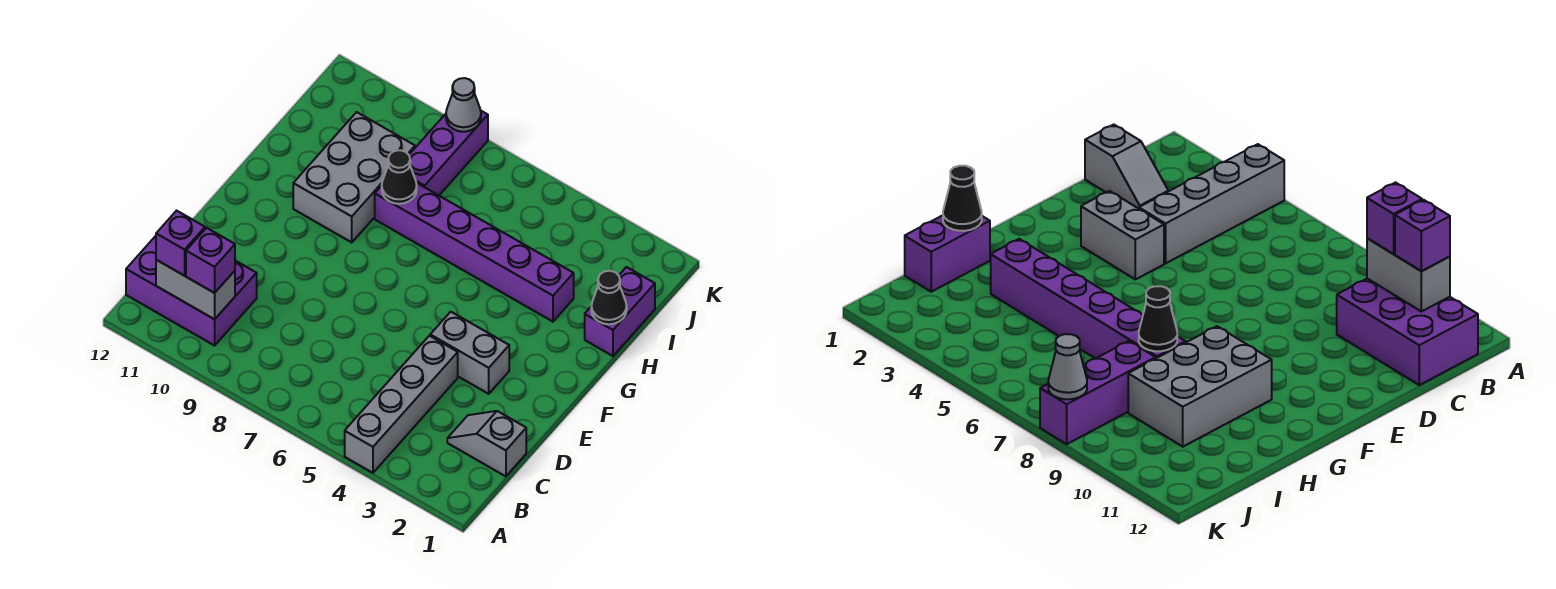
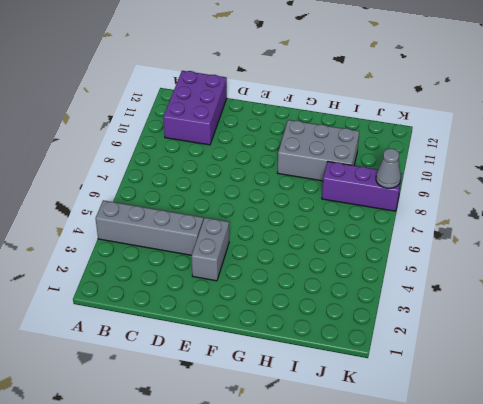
none -> grey slope C1:C2 level 1 top 1
none -> purple brick H1:I1 level 1
none -> purple brick H3:H8 level 1

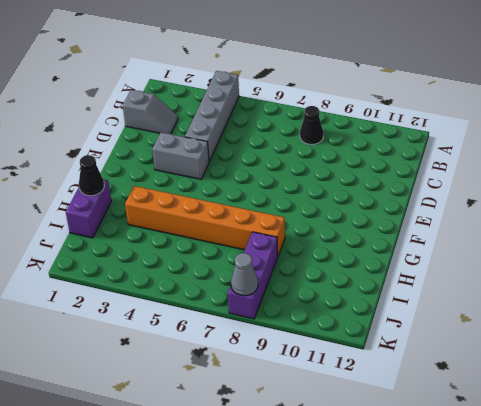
black cone B8 level 1 -> black cone H8 level 2
orange brick H3:H8 level 1 -> purple brick H3:H8 level 1
none -> purple brick B10:C12 level 1
none -> grey brick G9:I10 level 1
none -> grey brick B10:B11 level 2

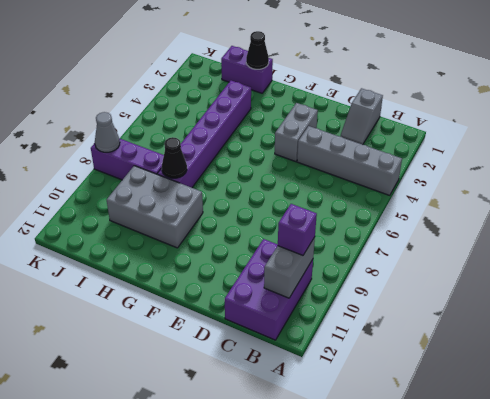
none -> purple brick B11 level 3

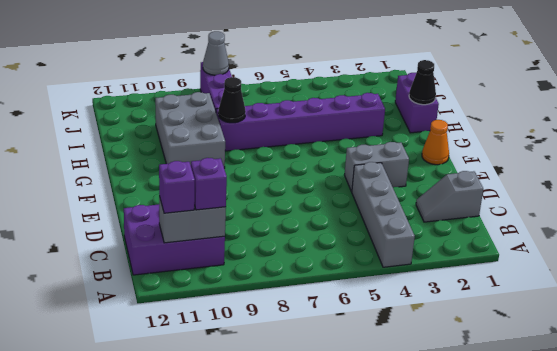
orange cone F1 level 1 -> none

